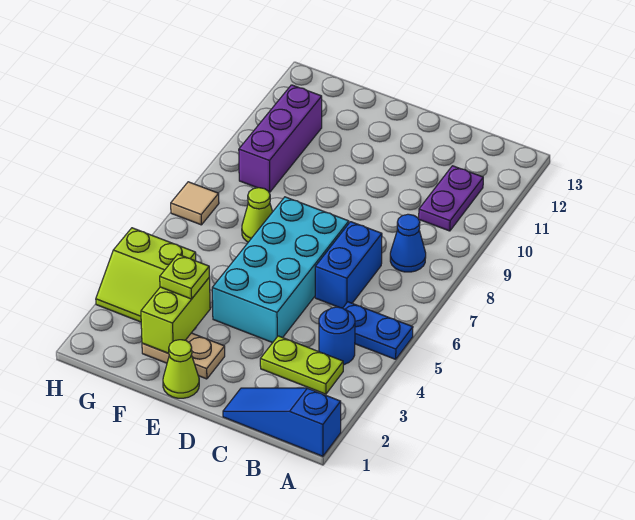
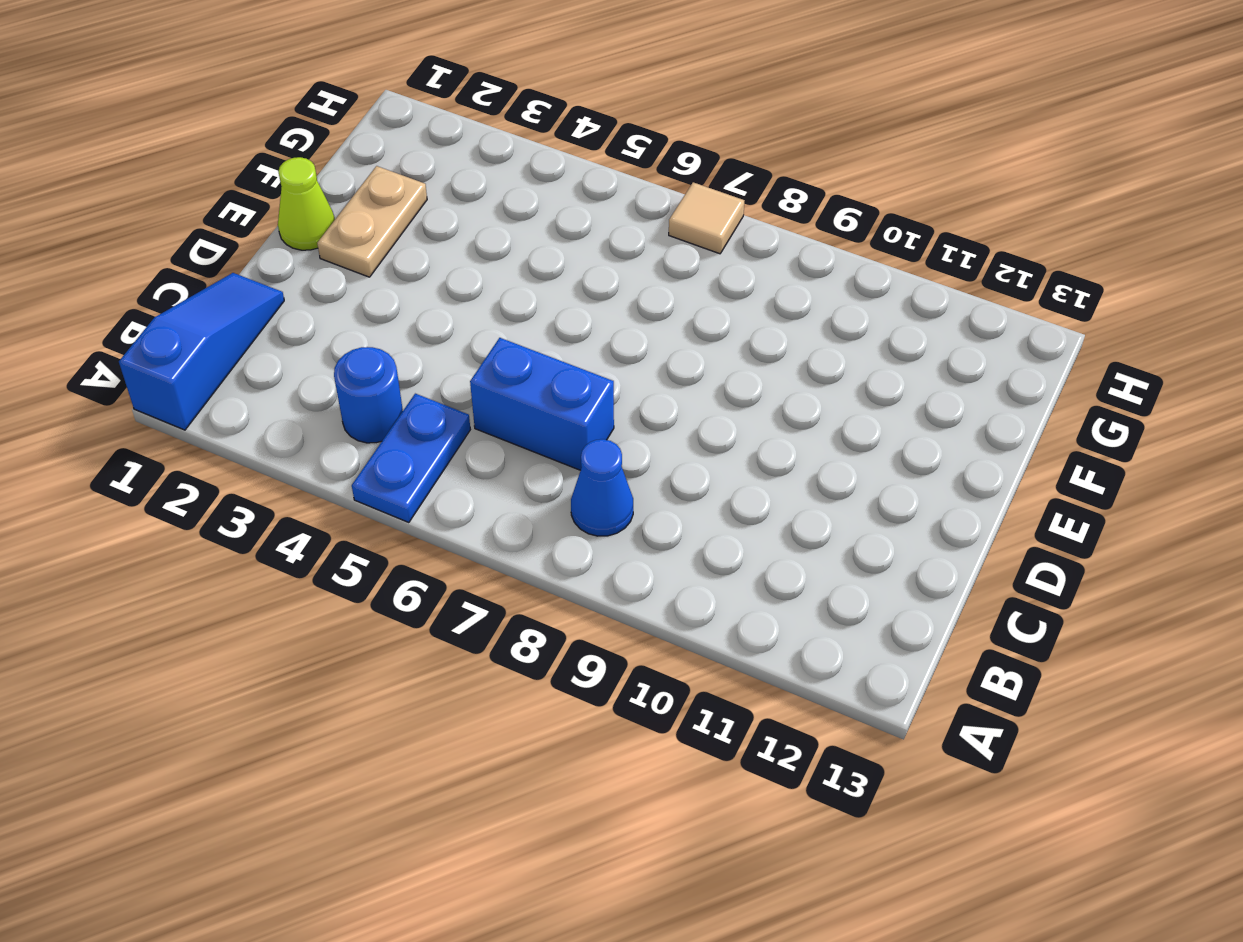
none -> lime plate B3:C3 level 1
none -> purple plate B10:B11 level 1
none -> cyan brick D4:E7 level 1

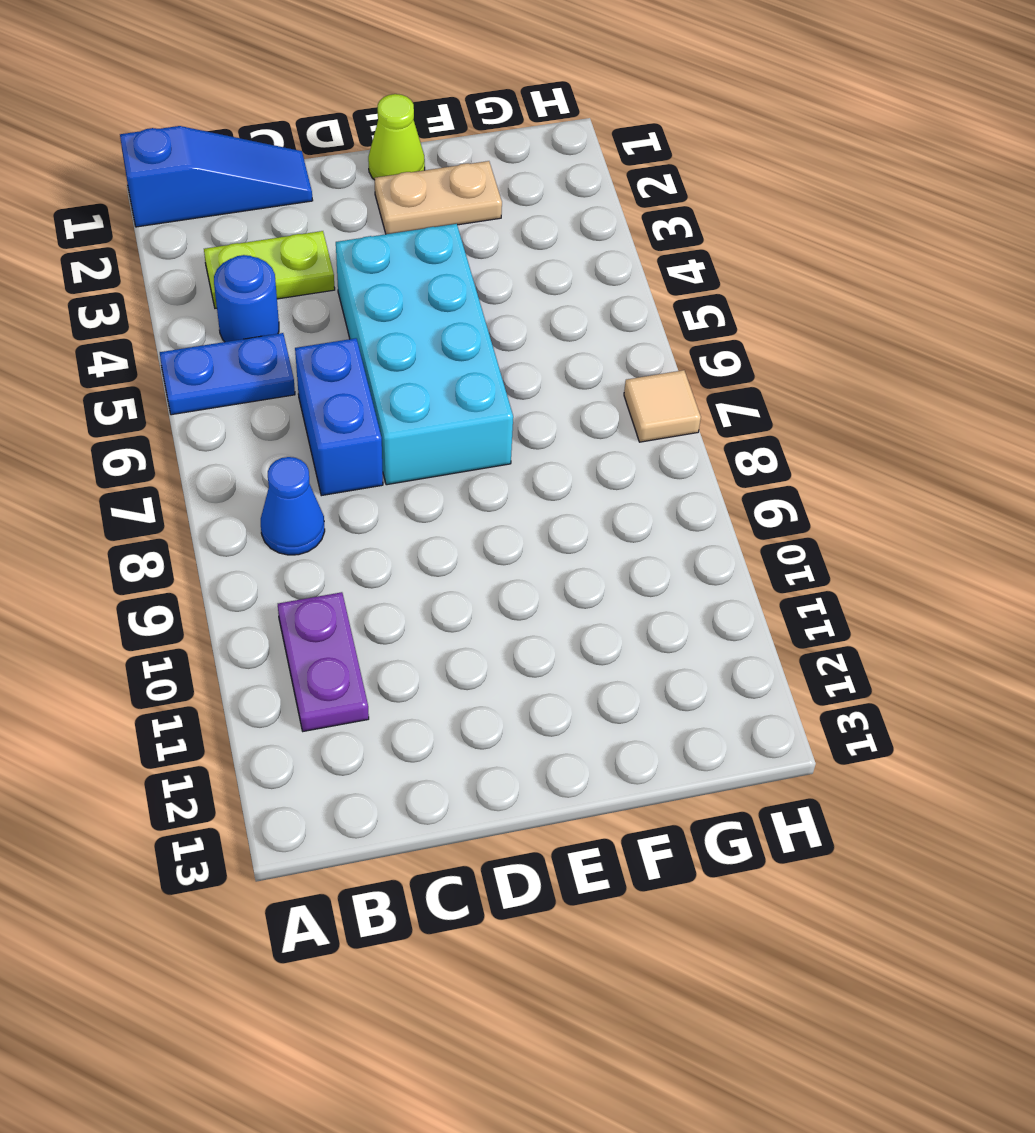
none -> lime cone F7 level 1
none -> lime slope G3:H4 level 1 top 4
none -> purple brick G9:G11 level 1

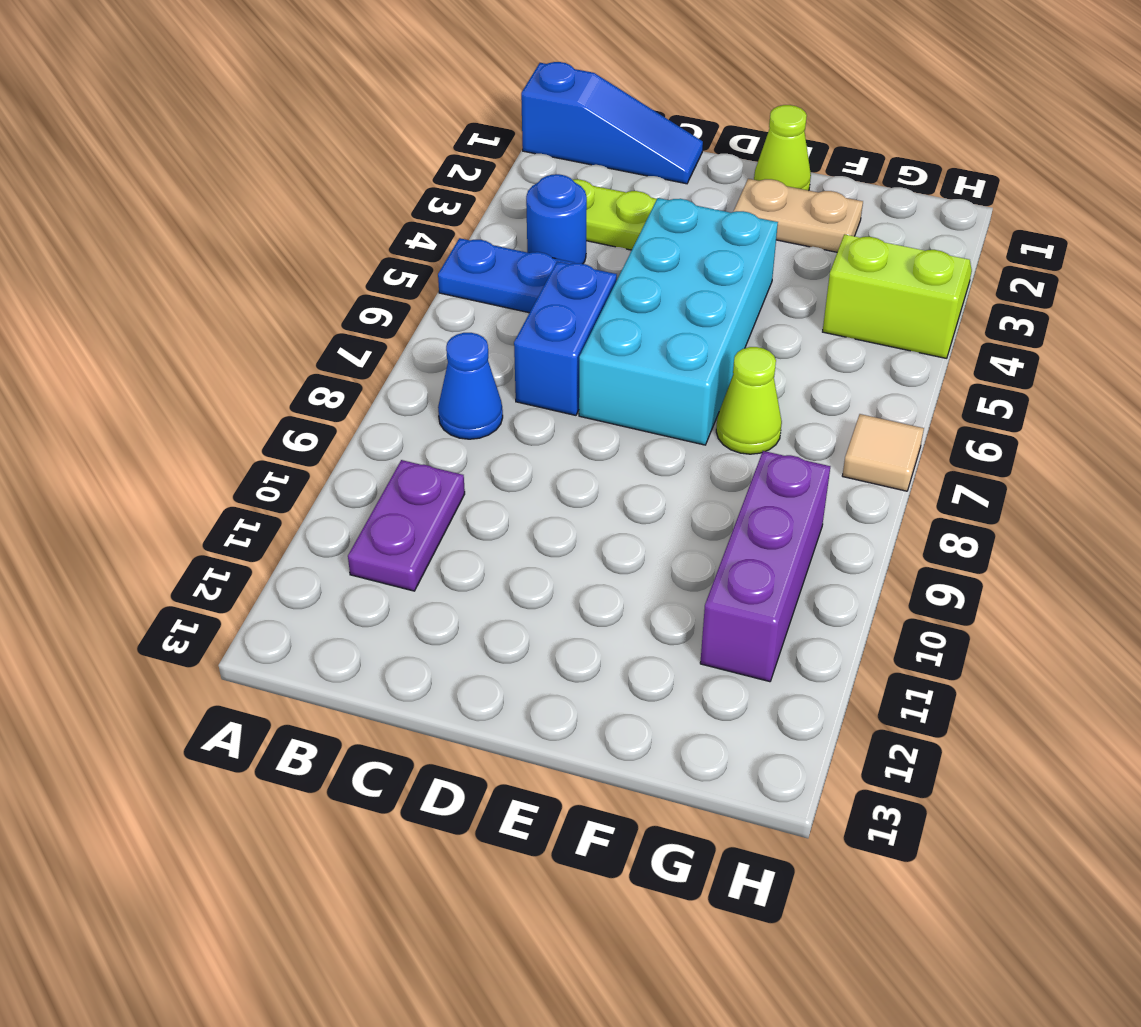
none -> lime brick F2:F3 level 2
none -> lime plate F3 level 3

